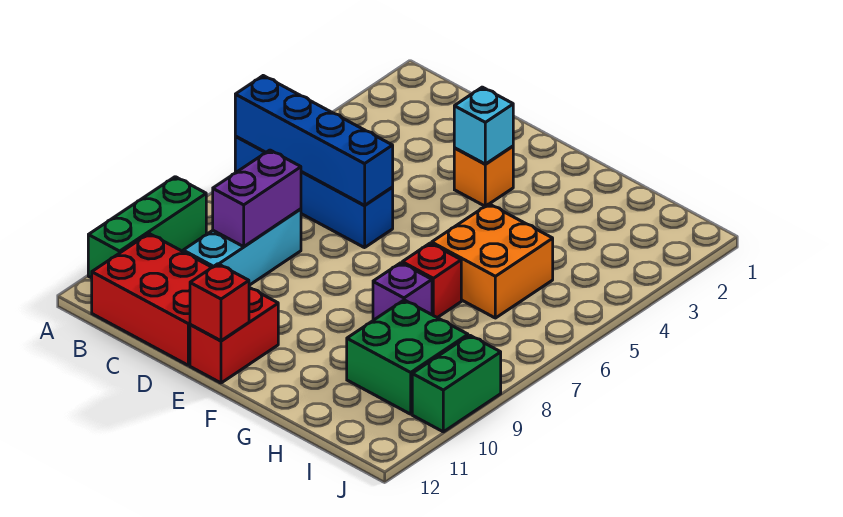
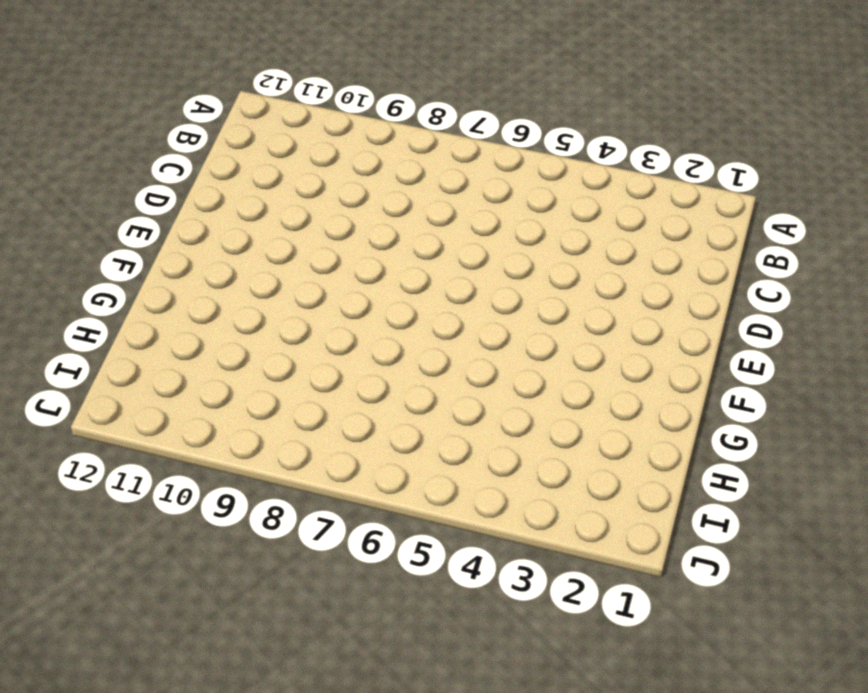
none -> blue brick A6:D6 level 1
none -> green brick A9:A11 level 1
none -> red brick B11:D12 level 1

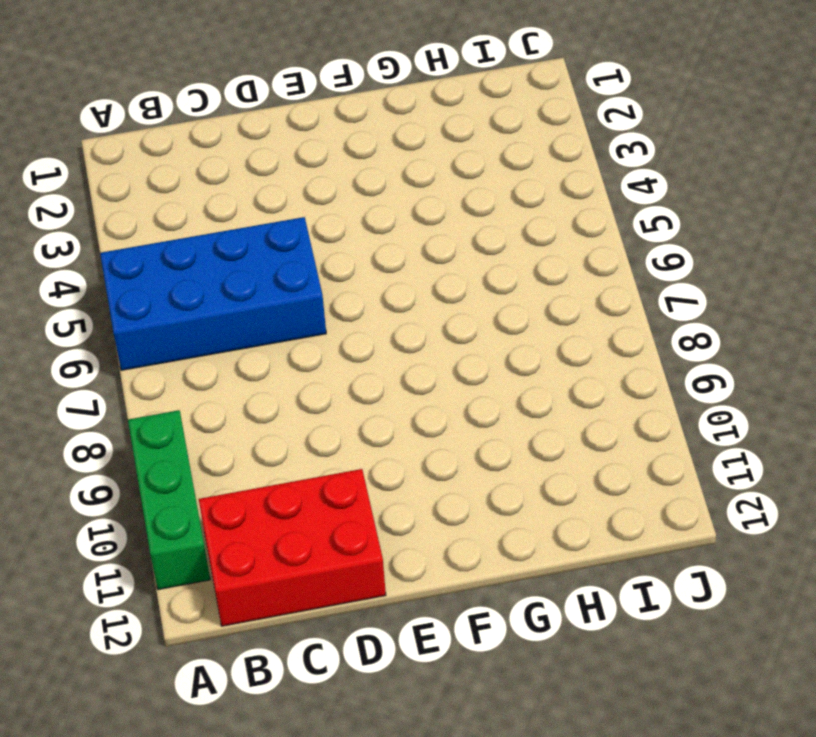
blue brick A5:D6 level 1 -> blue brick A6:D6 level 1
none -> cyan brick C8:C10 level 1
none -> orange brick E3 level 1
none -> red brick E11:E12 level 1

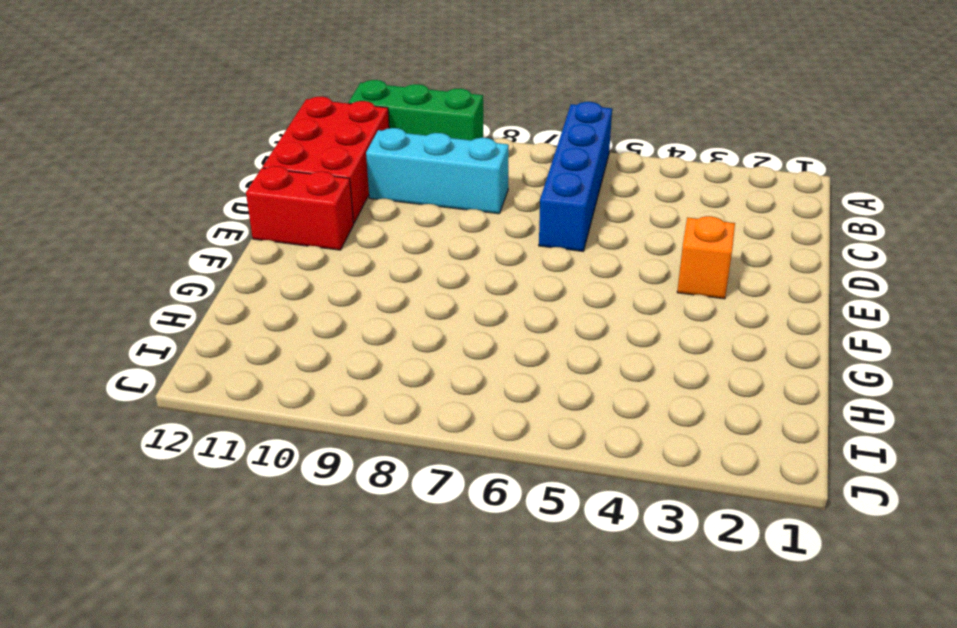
none -> orange brick G5:H6 level 1
none -> red brick G7 level 1
none -> purple brick G8 level 1

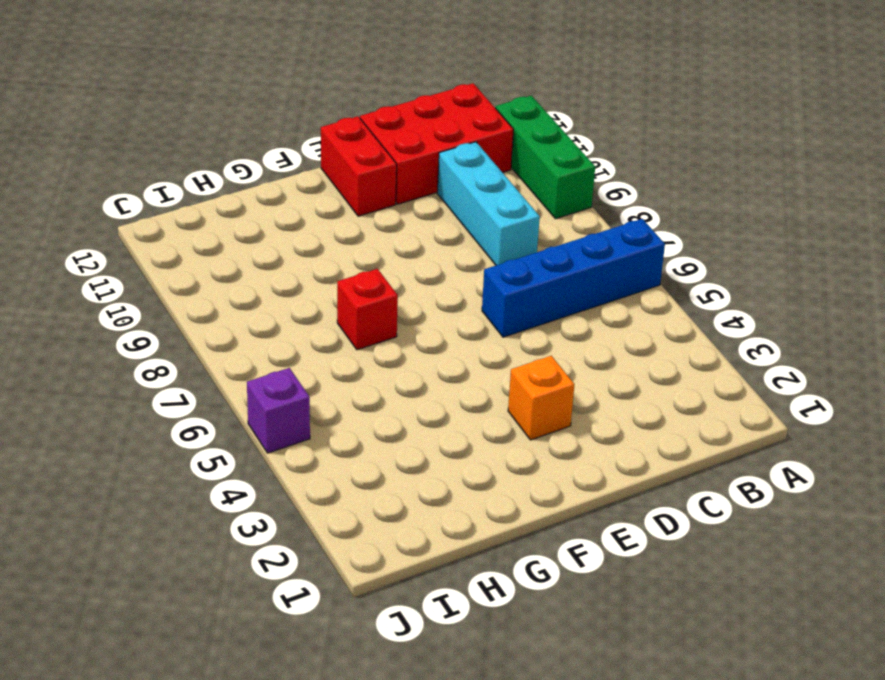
purple brick J5 level 1 -> purple brick G8 level 1
none -> orange brick G5:H6 level 1
none -> green brick H9:I10 level 1
none -> green brick J9:J10 level 1

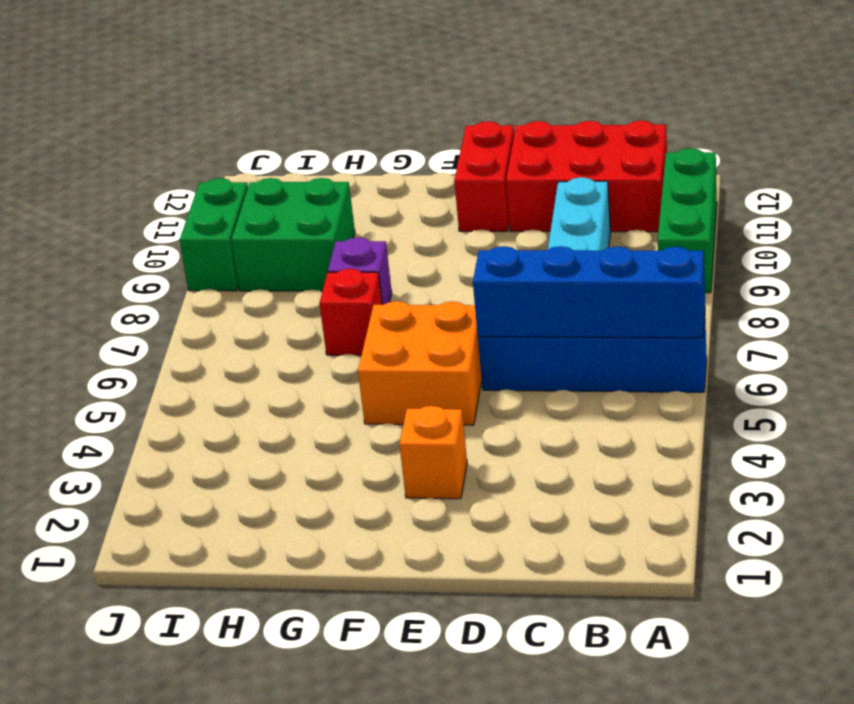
orange brick E5:F6 level 1 -> orange brick G5:H6 level 1
none -> purple brick C8:C9 level 2
none -> cyan brick E3 level 2
none -> red brick E12 level 2

